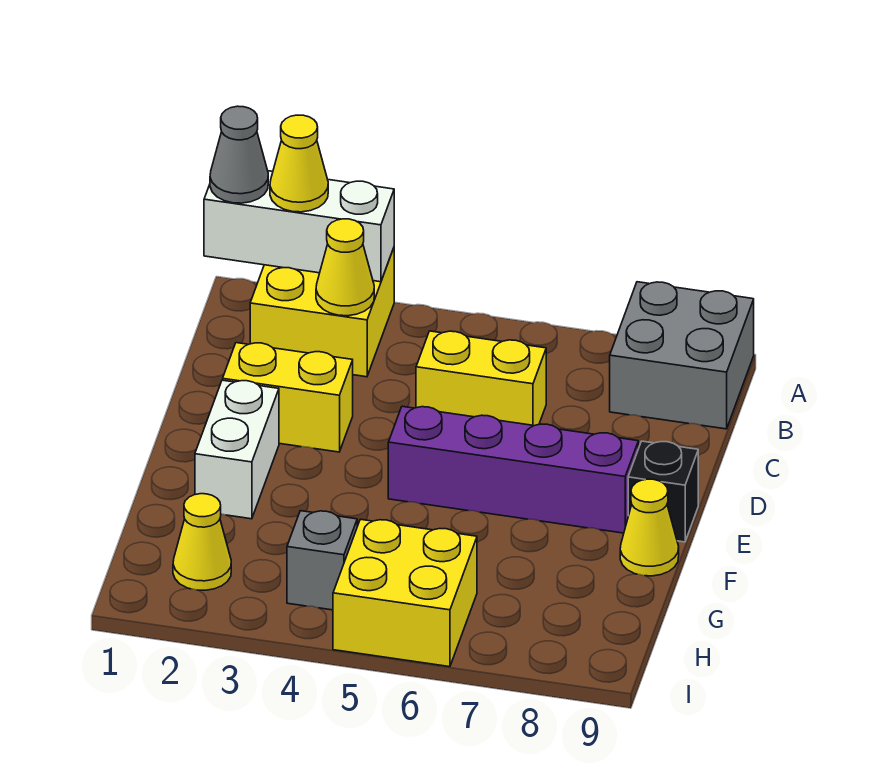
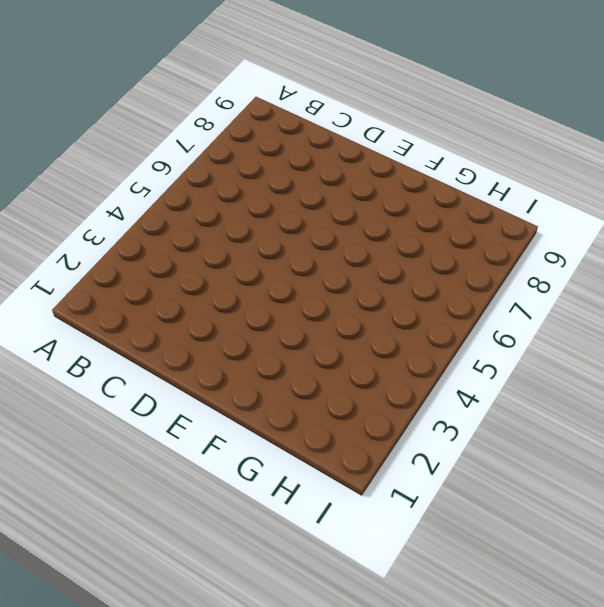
none -> yellow brick A2:B3 level 1
none -> grey brick A8:B9 level 1
none -> yellow brick C5:C6 level 1

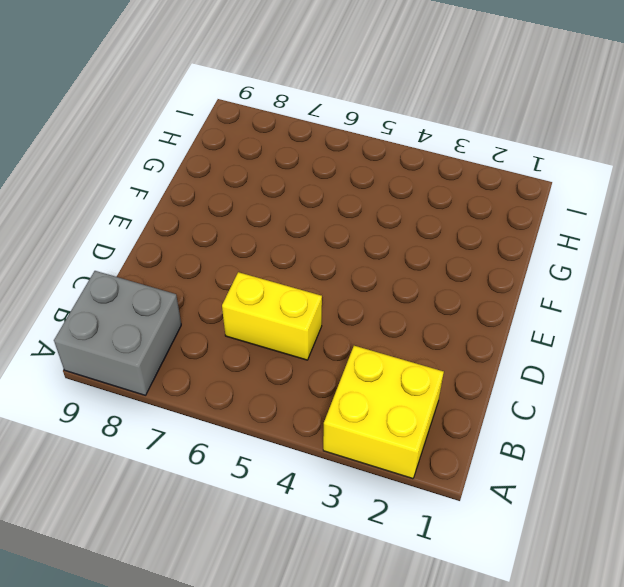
none -> yellow brick D2:D3 level 1
none -> white brick E2:F2 level 1
none -> purple brick E5:E8 level 1

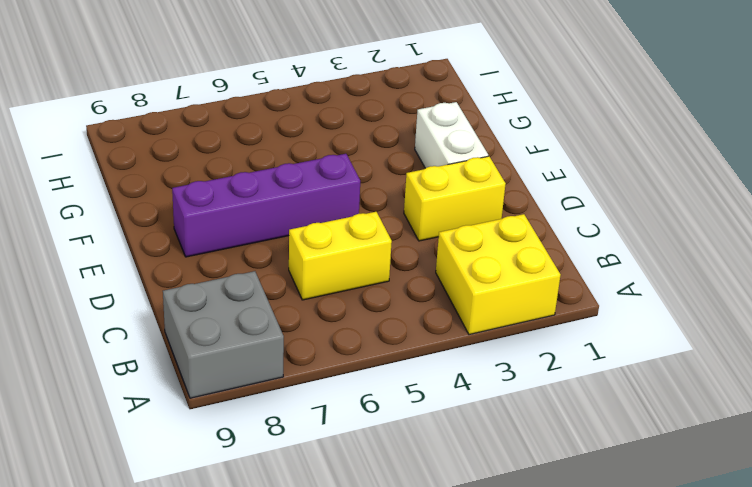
none -> black brick E9 level 1
none -> yellow cone F9 level 1
none -> yellow cone H2 level 1

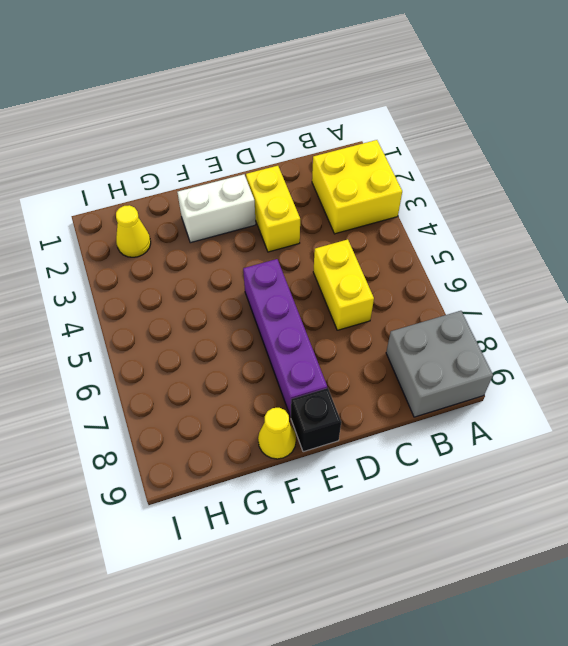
none -> grey brick H4 level 1
none -> yellow brick H5:I6 level 1
none -> white brick A1:A3 level 2

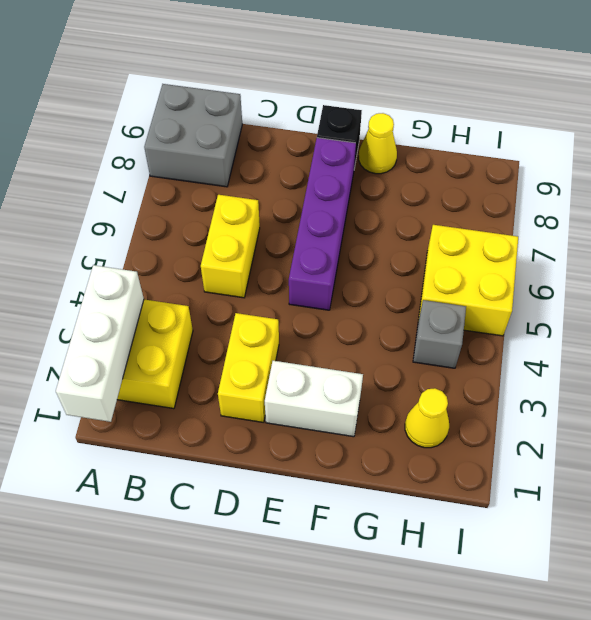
none -> yellow cone B3 level 2
none -> grey cone A1 level 3
none -> yellow cone A2 level 3

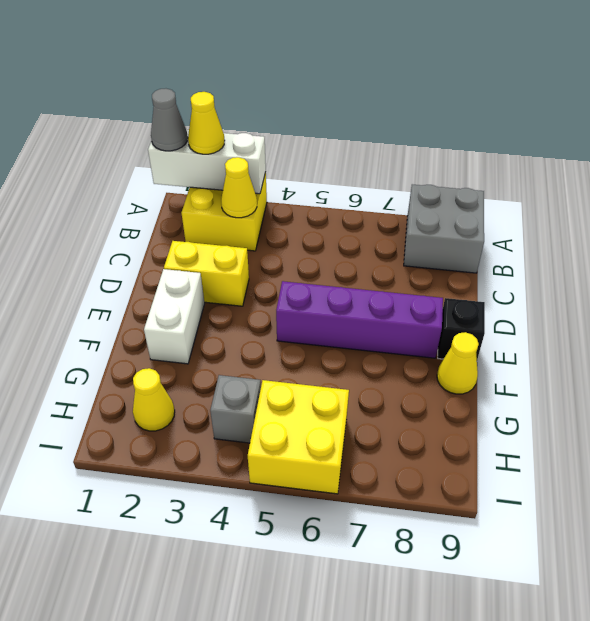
none -> yellow brick C5:C6 level 1

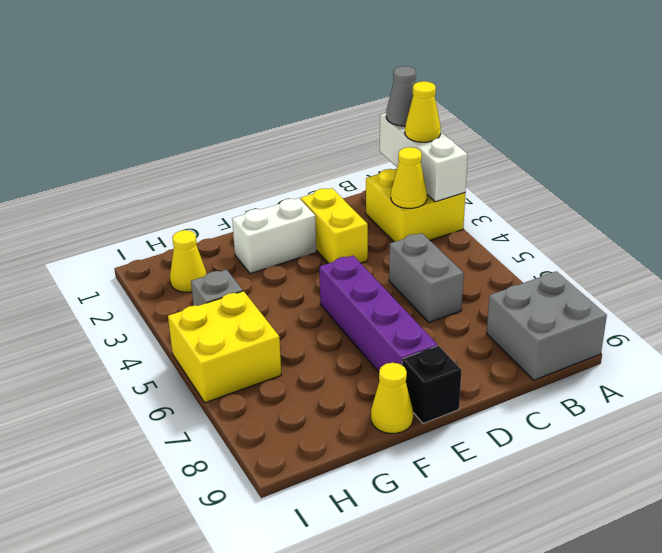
grey brick C5:C6 level 1 -> yellow brick C5:C6 level 1

